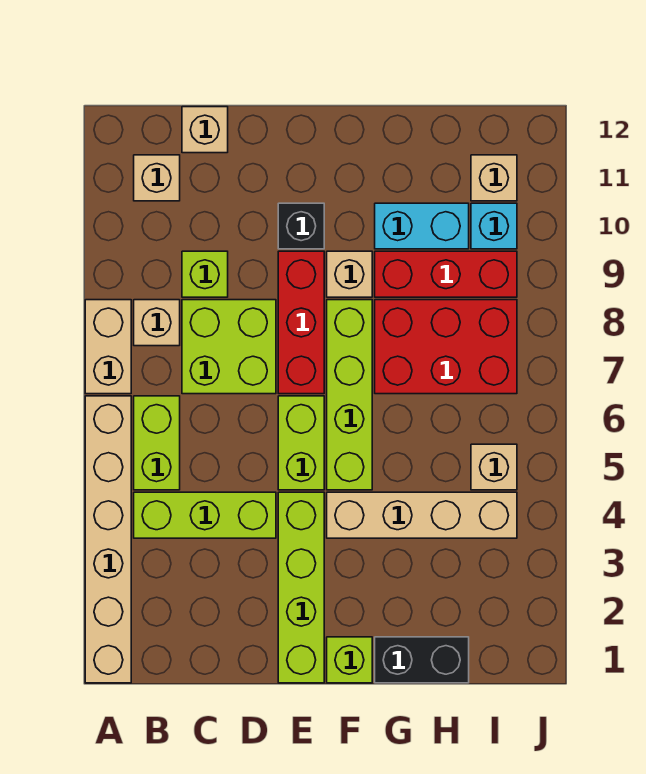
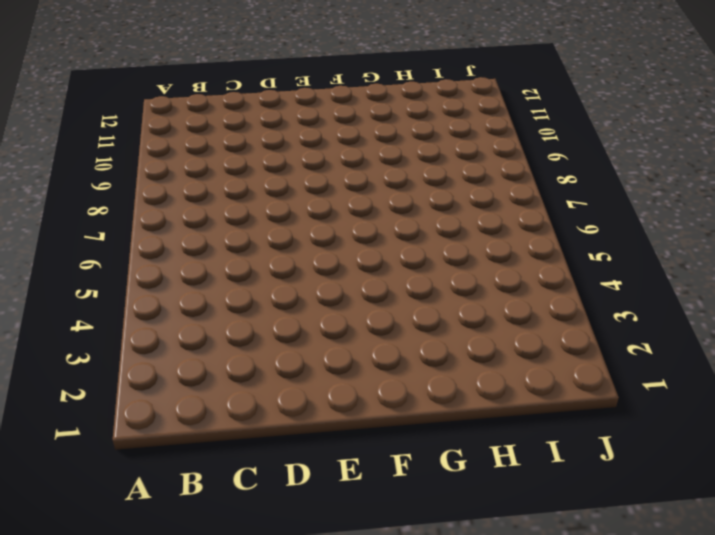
none -> tan brick A1:A6 level 1
none -> tan brick A7:A8 level 1
none -> lime brick B4:D4 level 1

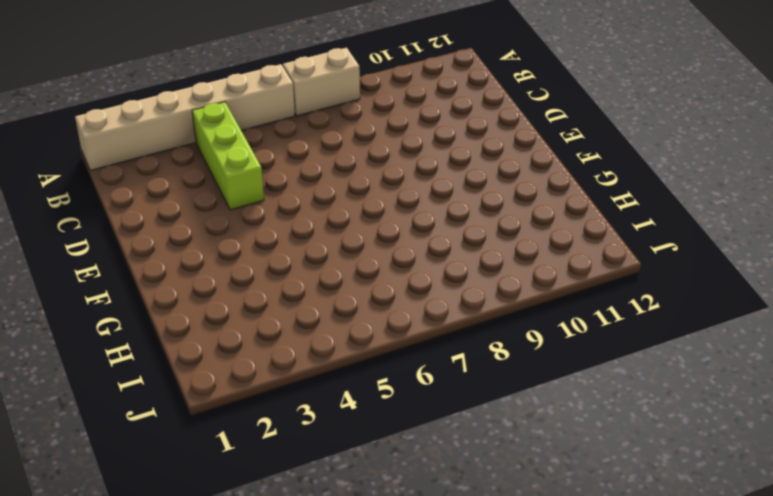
none -> lime brick B5:B6 level 1
none -> tan brick B8 level 1
none -> tan brick B11 level 1

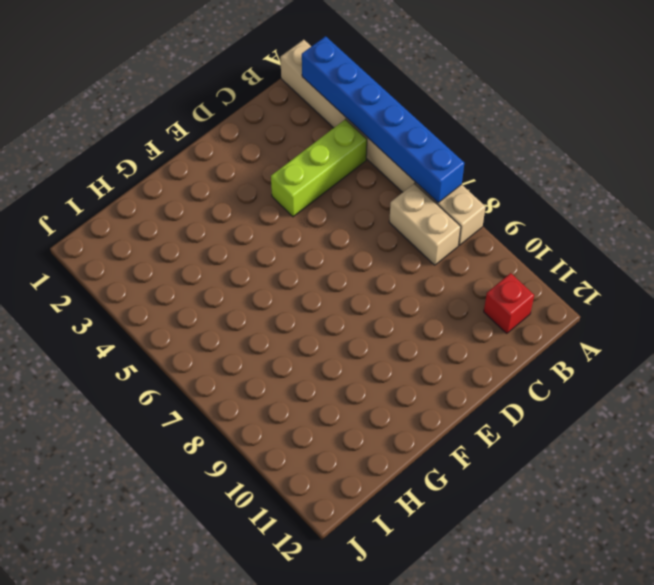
blue brick A2:A7 level 2 -> none
tan brick B7:B8 level 1 -> tan brick B8 level 1
red brick B11 level 1 -> tan brick B11 level 1
none -> lime brick B5:B6 level 1
none -> lime brick C7:D8 level 1
none -> lime brick C9 level 1

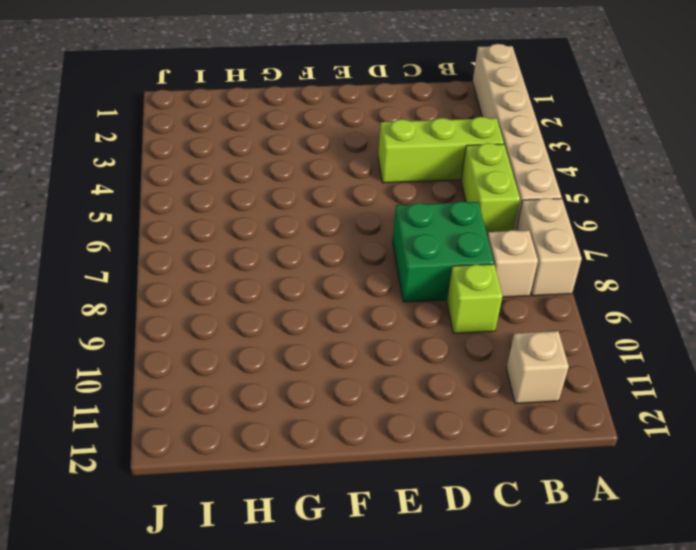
green brick C7:D8 level 1 -> lime brick C7:D8 level 1
none -> tan brick C12 level 1
none -> lime brick E1:E4 level 1
none -> lime brick E5:E6 level 1

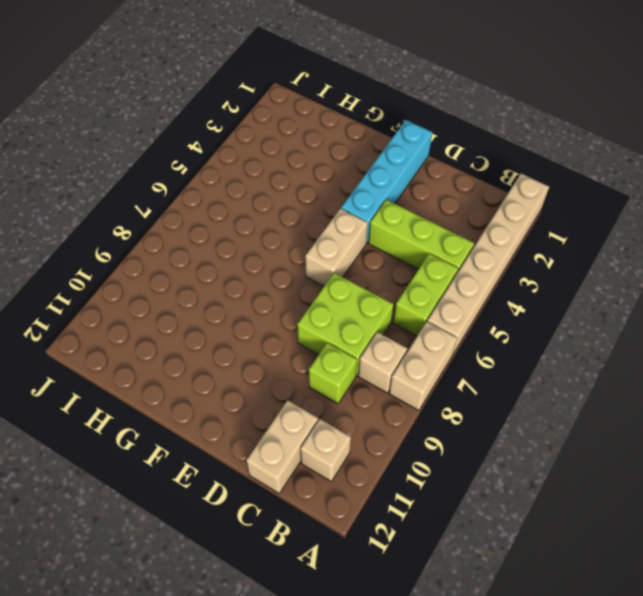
tan brick C11:C12 level 1 -> tan brick C12 level 1
cyan brick E1:E4 level 1 -> lime brick E1:E4 level 1
tan brick E5:E6 level 1 -> lime brick E5:E6 level 1
none -> red brick E7:E9 level 1
none -> black brick E10 level 1
none -> lime brick F1 level 1

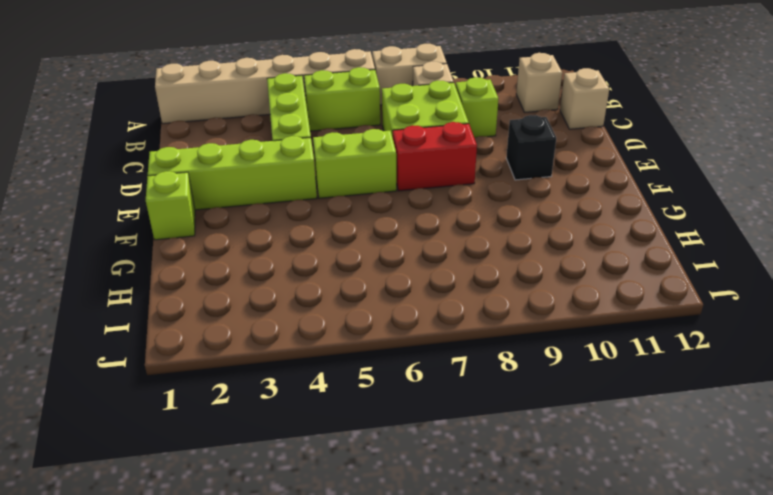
red brick E7:E8 level 1 -> red brick E7:E9 level 1
none -> tan brick F4:I4 level 1
none -> lime brick F5:F8 level 1
none -> tan brick F9 level 1

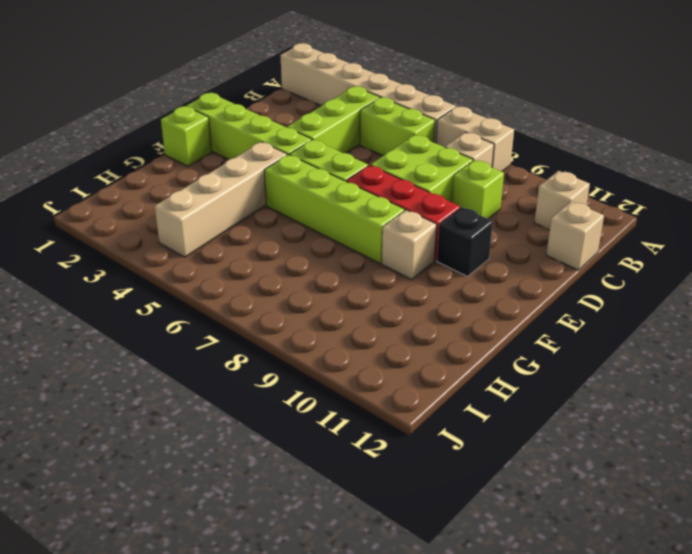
none -> black brick G1:H1 level 1
none -> red brick G7:I8 level 1
none -> red brick G9:I9 level 1

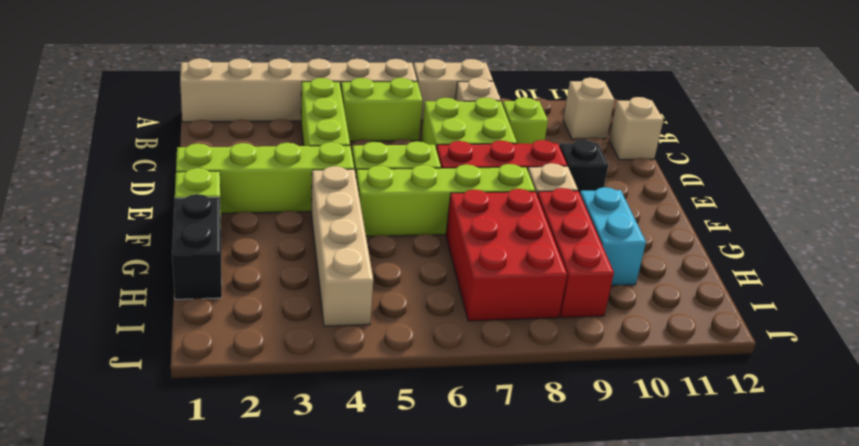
none -> tan brick I5 level 1
none -> cyan brick I10 level 1
none -> tan brick I11 level 1

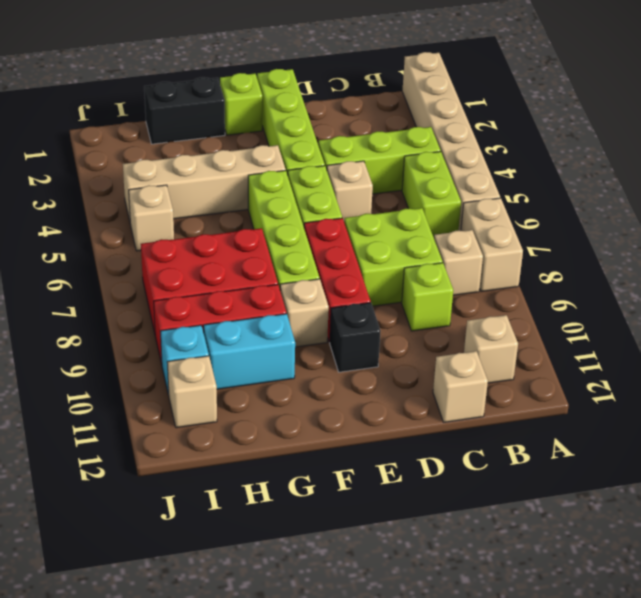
tan brick D5 level 1 -> none

